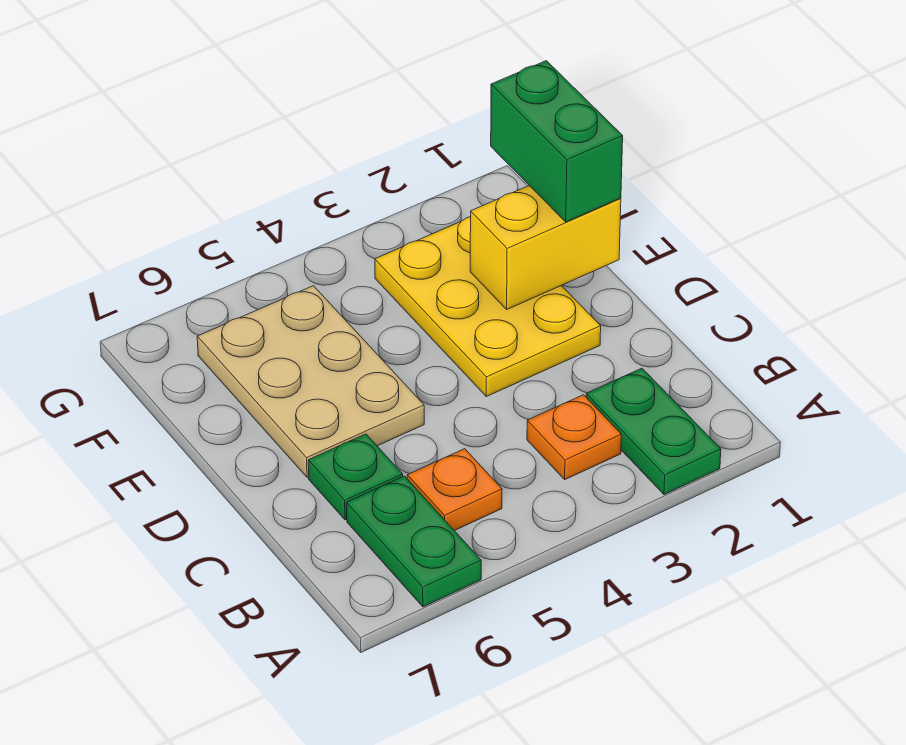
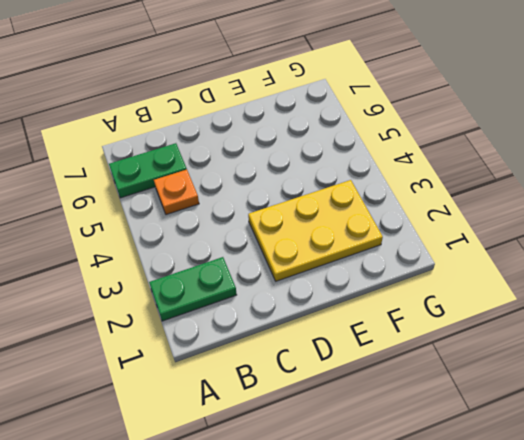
none -> orange plate B3 level 1
none -> green plate C6 level 1

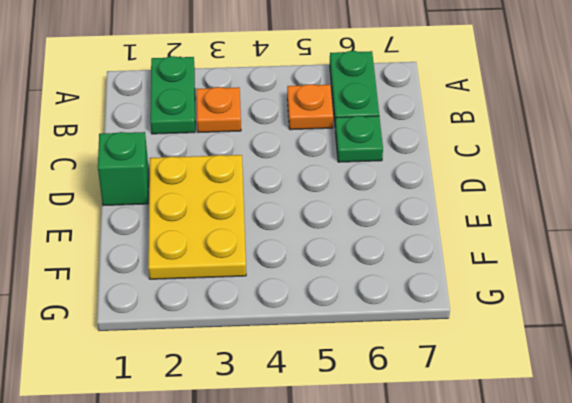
green brick D1 level 1 -> none
none -> tan plate D5:F6 level 1
none -> yellow brick E1:E2 level 2

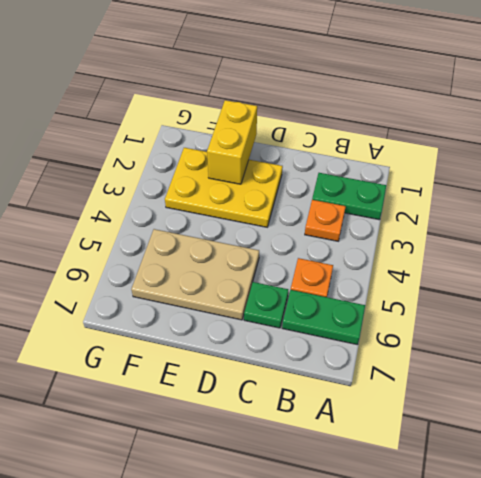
none -> green brick E1:F1 level 3

